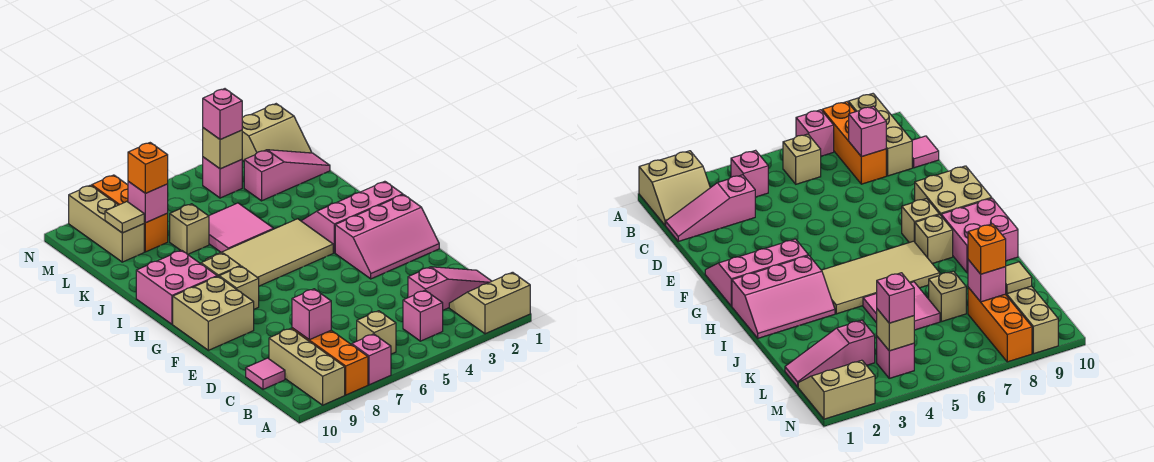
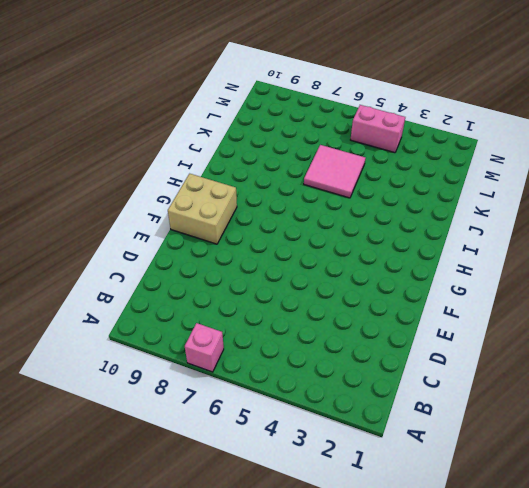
pink brick M4:M5 level 1 -> pink brick M4 level 1
none -> tan slope A1:B2 level 1 top A
none -> orange brick A8:C8 level 1
none -> tan brick A9:C9 level 1

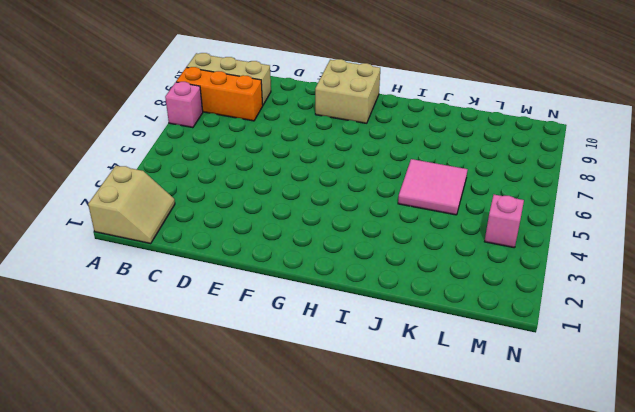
none -> pink brick B4 level 1
none -> tan brick B6 level 1
none -> pink slope C1:C3 level 1 top 3

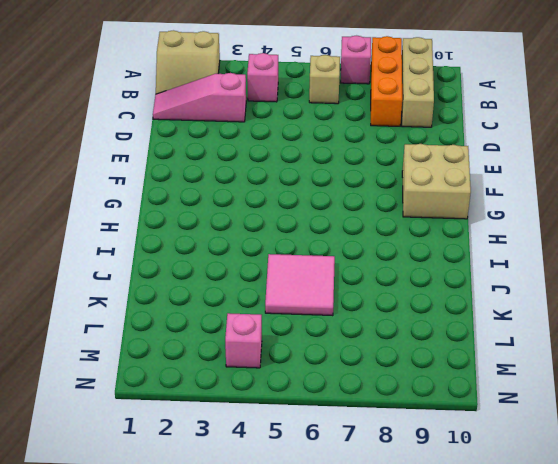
none -> pink tile C10 level 1
none -> pink slope F1:G3 level 1 top G
none -> tan brick G8 level 1

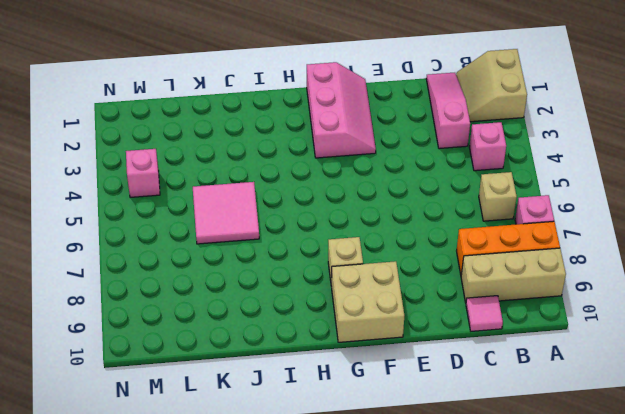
none -> pink slope H1:I3 level 1 top H
none -> tan tile H4:I7 level 1
none -> tan brick H8 level 1

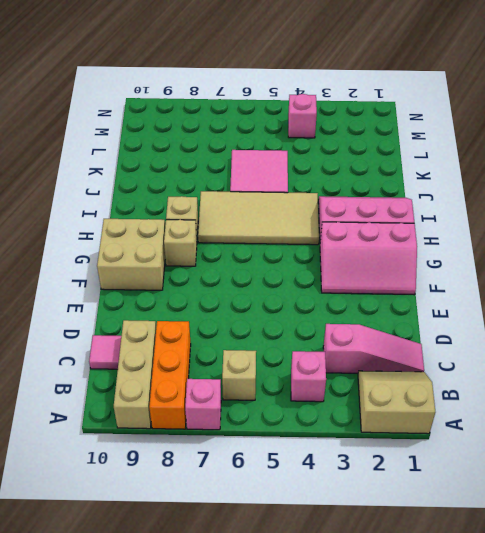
none -> pink brick H9:I10 level 1
none -> tan brick K7 level 1
none -> pink slope L1:L3 level 1 top 3

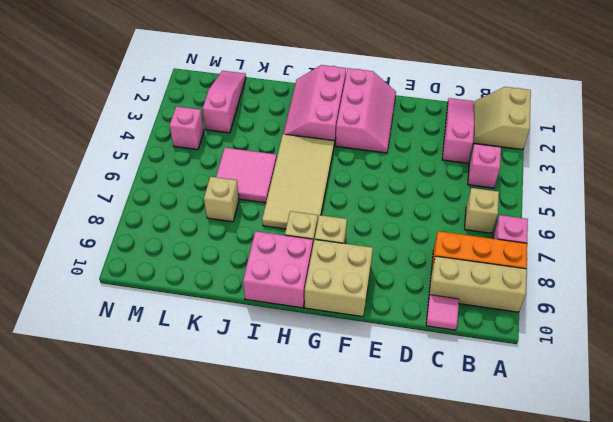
none -> orange brick L8:N8 level 1
none -> tan brick L9:N9 level 1
none -> tan slope M1:N2 level 1 top N

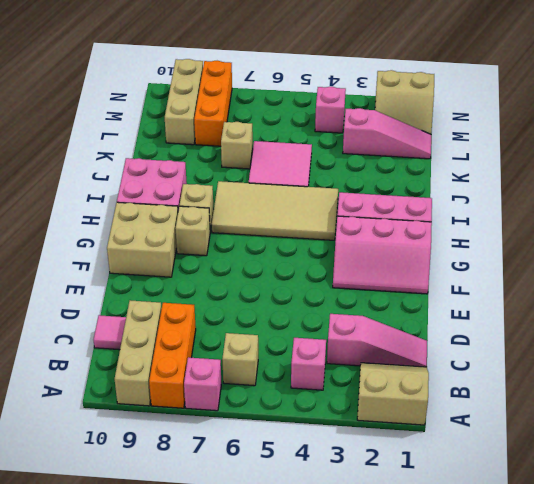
none -> pink brick C8 level 2
none -> pink brick L8 level 2
none -> tan tile L9 level 2

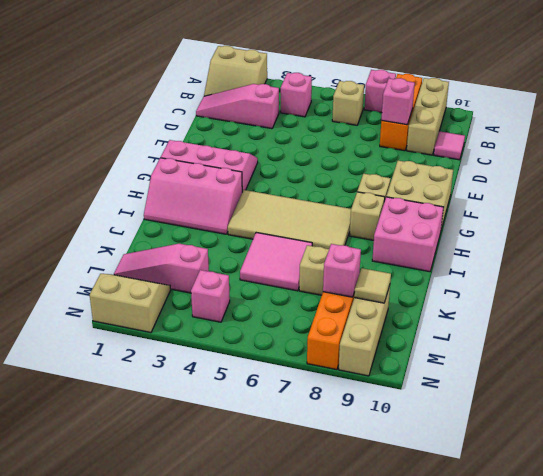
none -> tan brick M4 level 2
none -> orange brick L8 level 3
none -> pink brick M4 level 3

